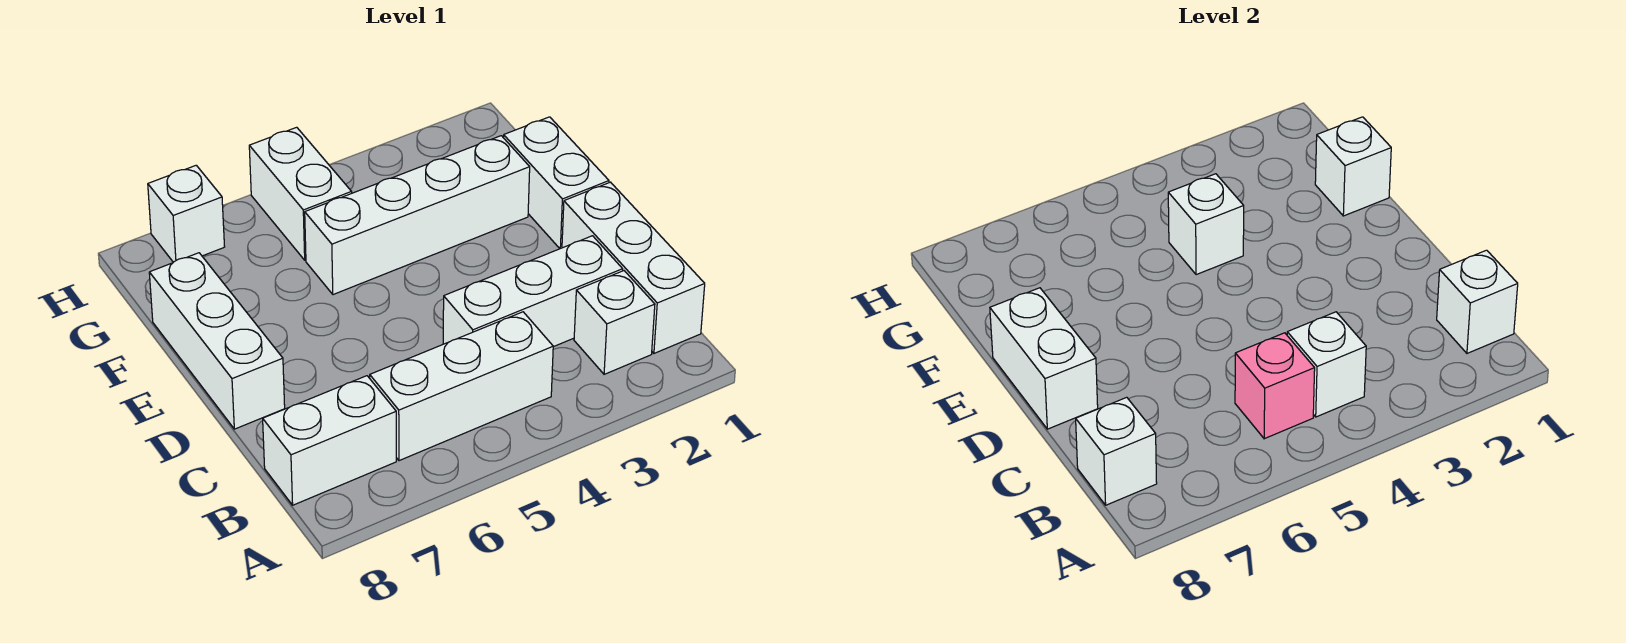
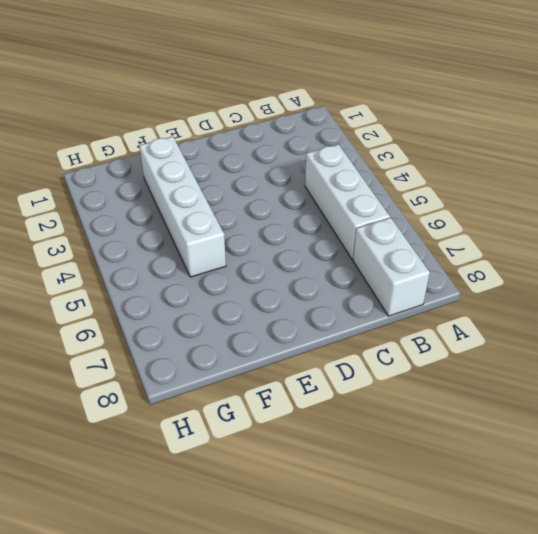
none -> white brick B1:D1 level 1
none -> white brick B2 level 1
none -> white brick C2:C4 level 1

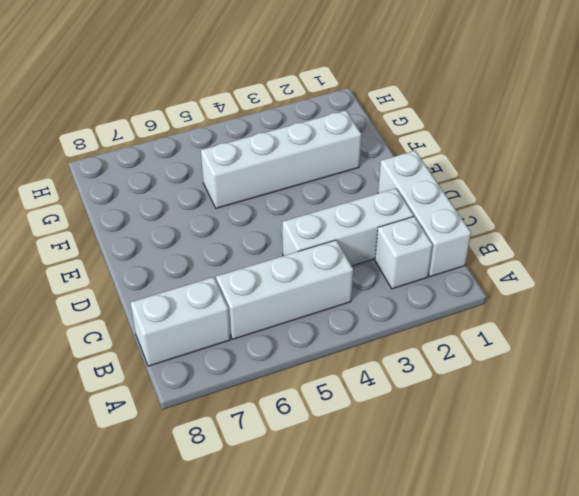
none -> white brick D8:F8 level 1
none -> white brick E1:F1 level 1
none -> white brick G5:H5 level 1

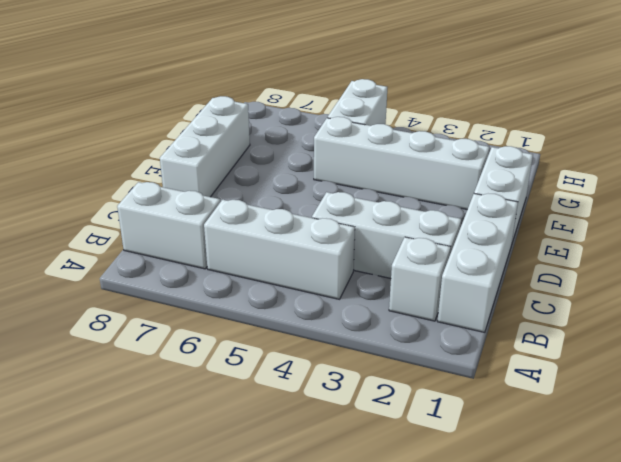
none -> white brick H7 level 1
none -> white brick B1 level 2
none -> white brick B4 level 2

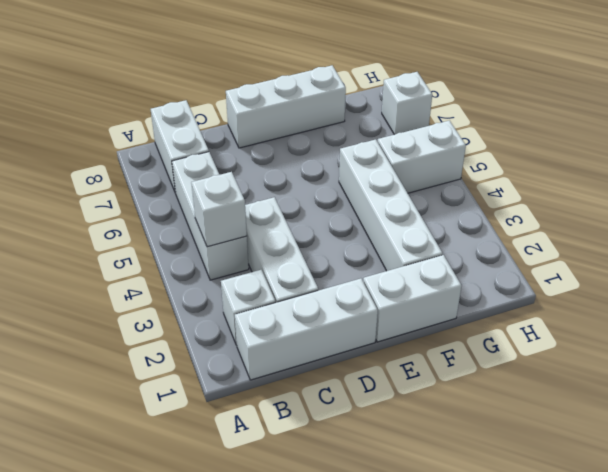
none -> white brick B1 level 2
none -> pink brick B5 level 2
none -> white brick B8 level 2

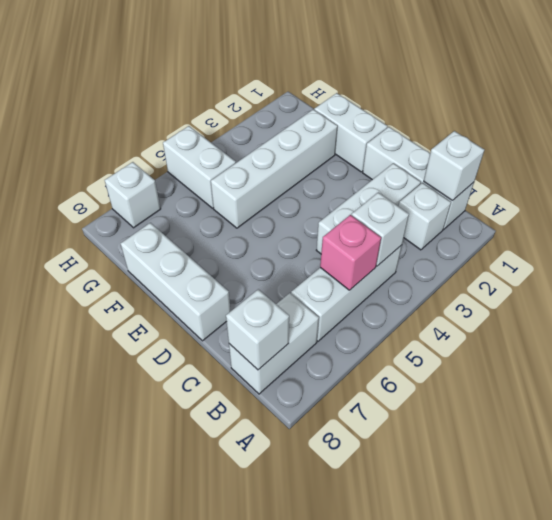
none -> white brick D8:E8 level 2
none -> white brick F1 level 2
none -> white brick F4 level 2

